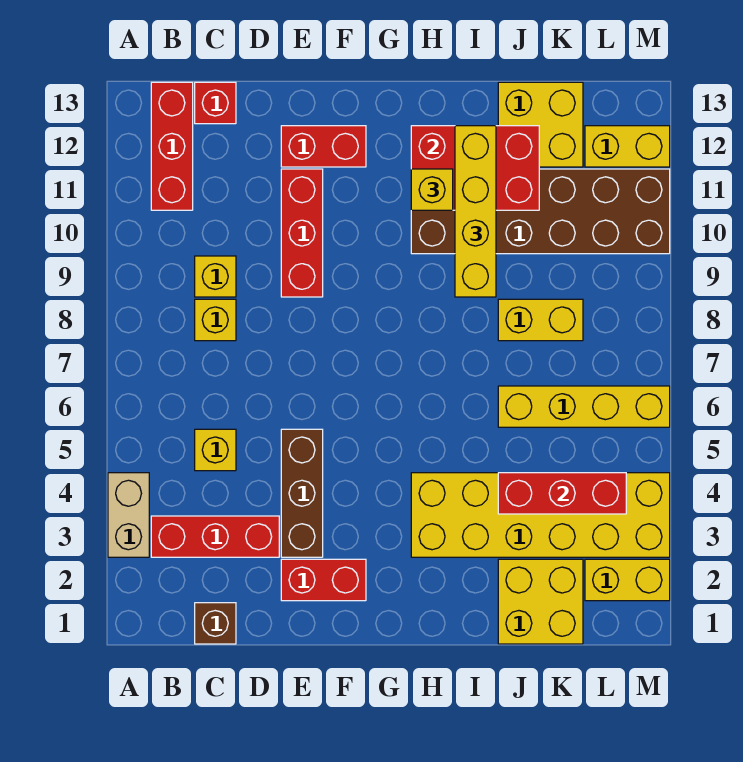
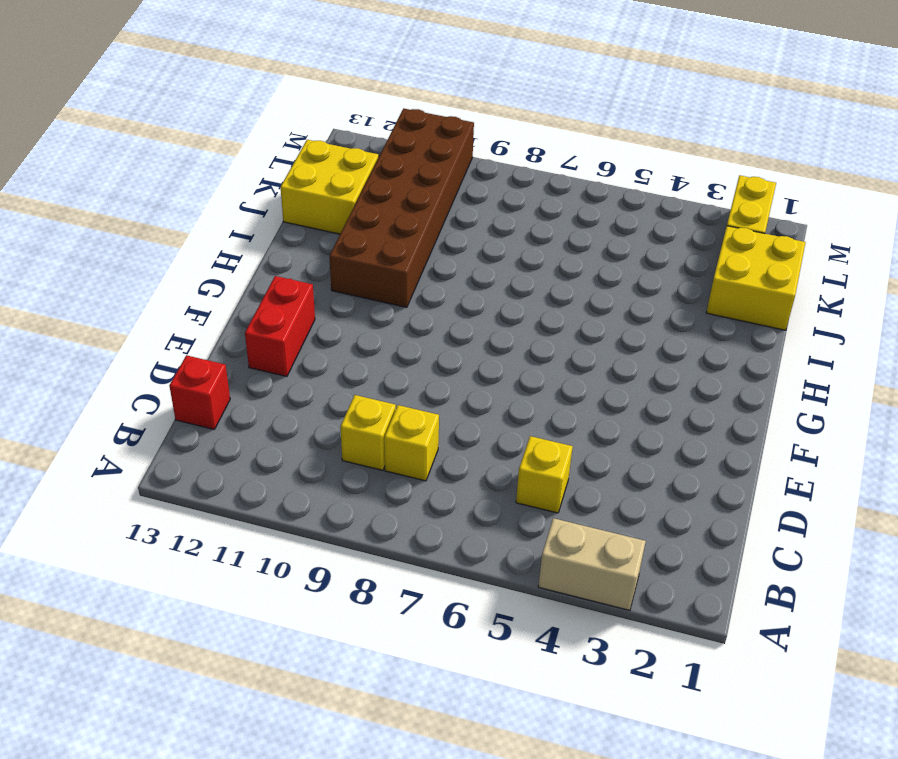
none -> red brick B3:D3 level 1
none -> red brick B11:B13 level 1
none -> brown brick C1 level 1

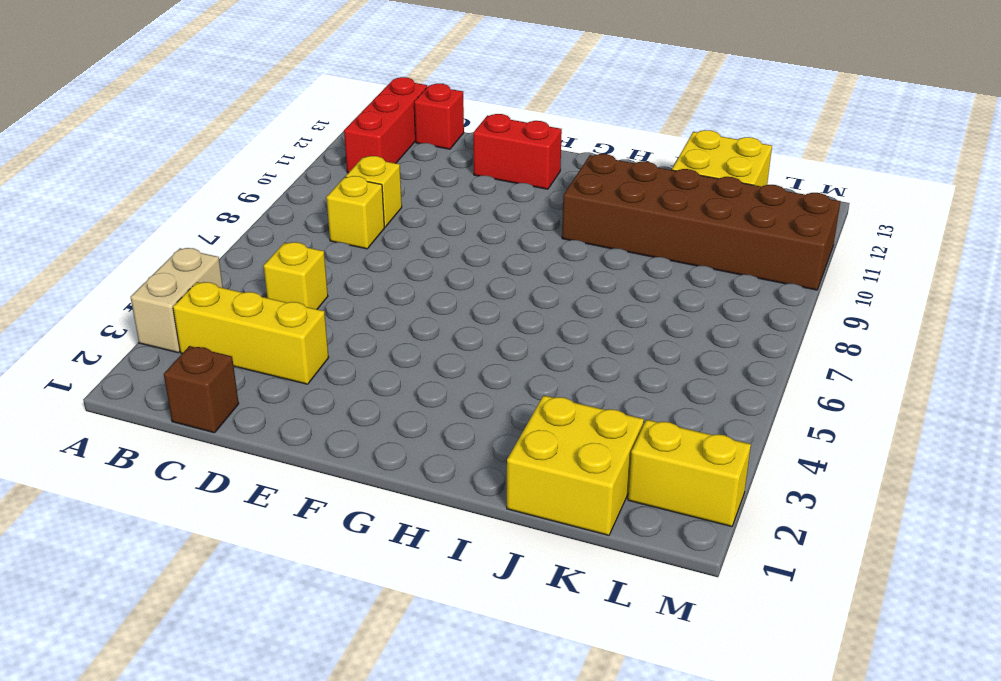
yellow brick B3:D3 level 1 -> red brick B3:D3 level 1
none -> red brick E2:F2 level 1
none -> brown brick E3:E5 level 1
none -> red brick E9:E11 level 1

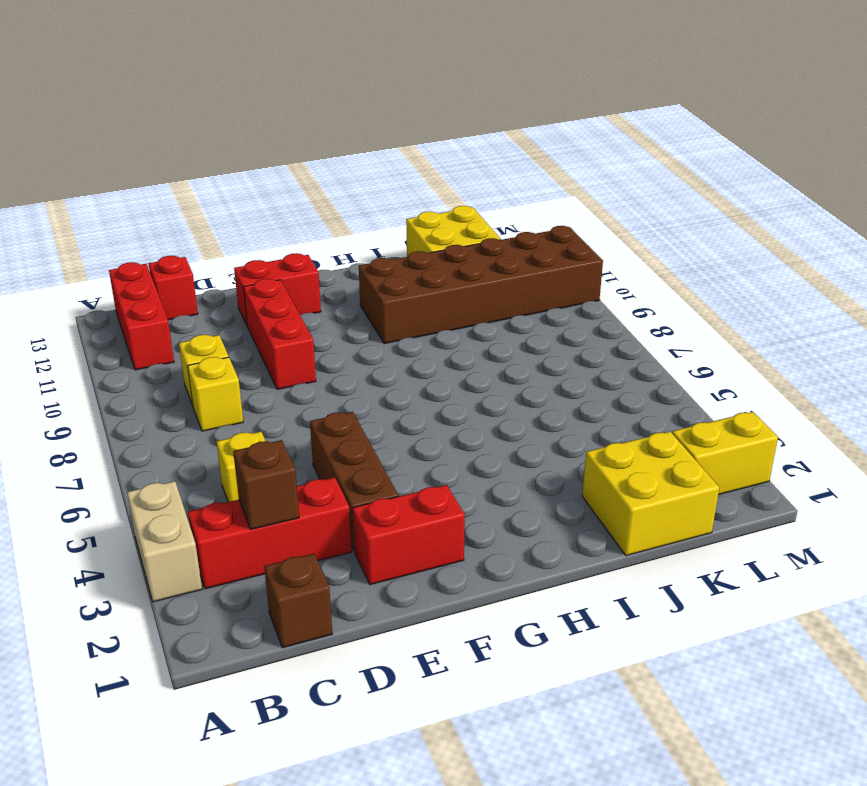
brown brick C3 level 2 -> none
none -> yellow brick H3:M4 level 1
none -> yellow brick J6:M6 level 1
none -> yellow brick J8:K8 level 1

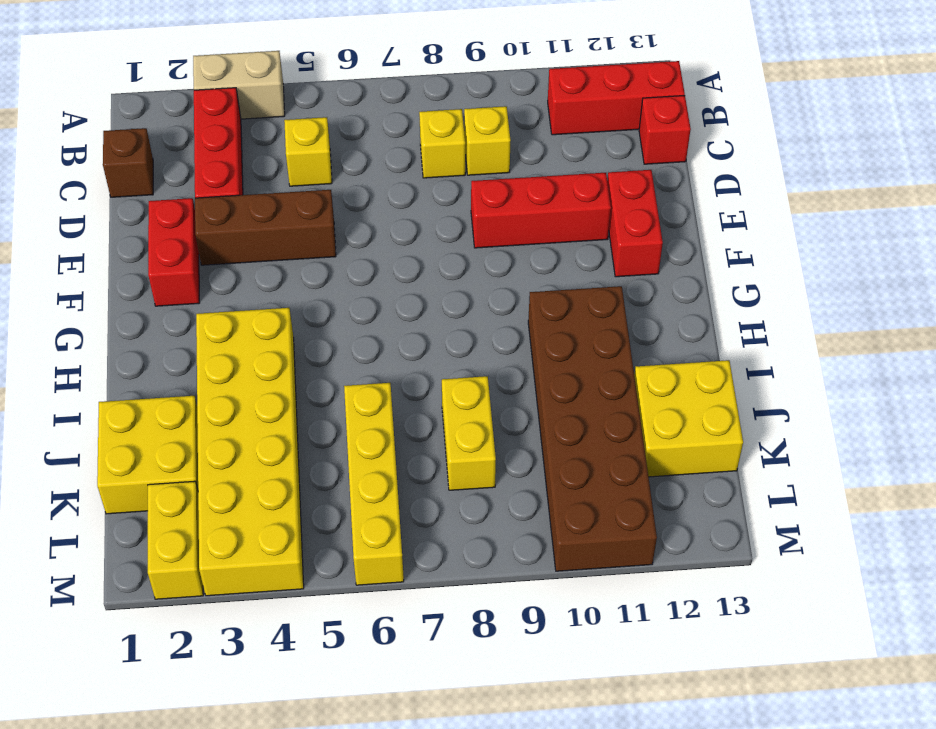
none -> yellow brick L12:M12 level 1
none -> red brick H11:J12 level 2
none -> red brick J4:L4 level 2

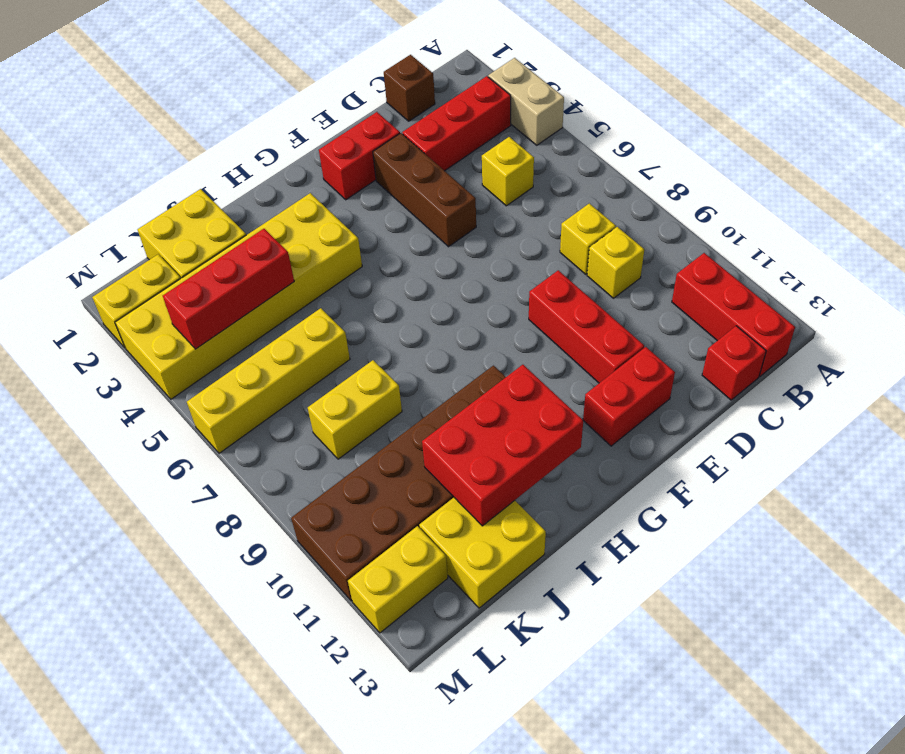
none -> yellow brick H11 level 3
none -> yellow brick I9:I12 level 3

